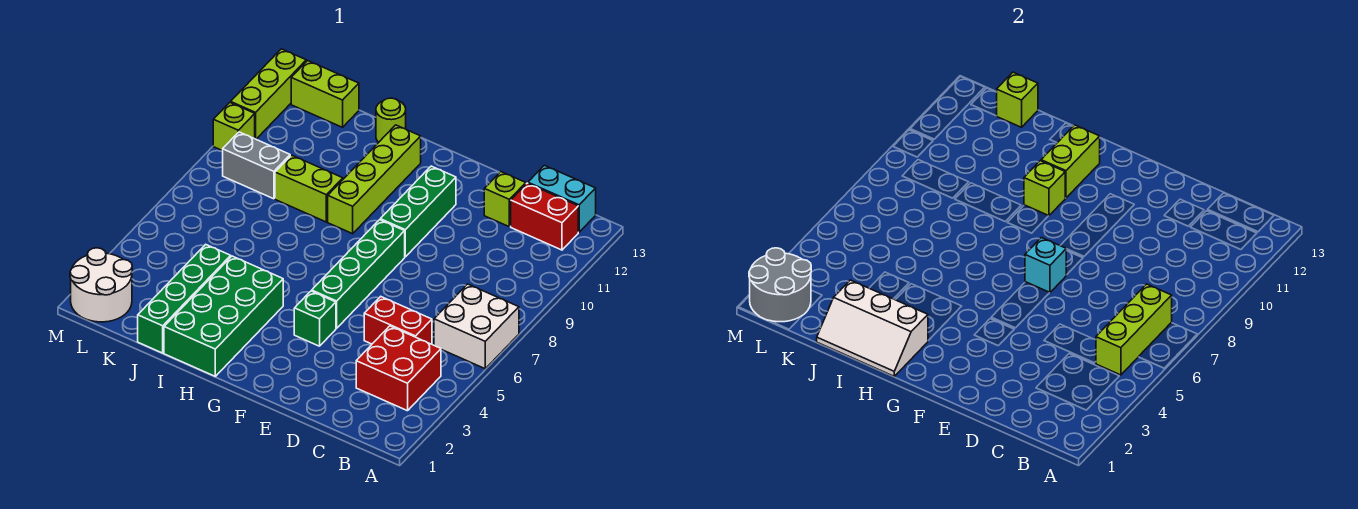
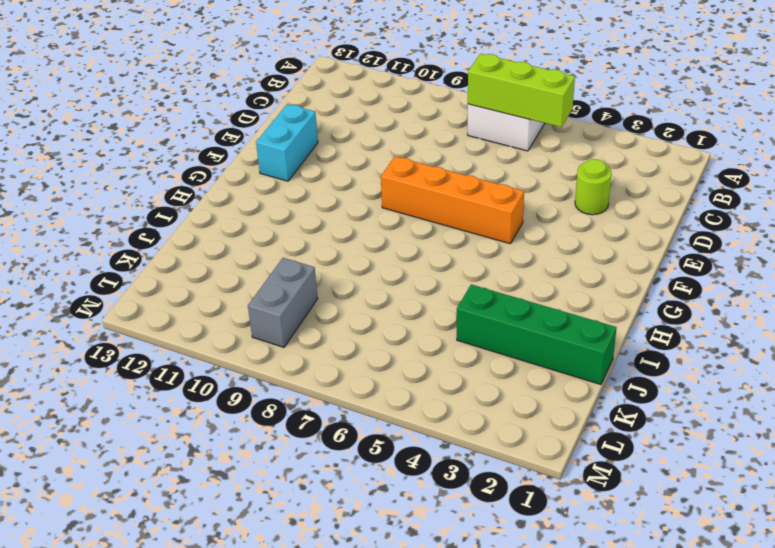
lime round brick D3 level 1 -> lime round brick I13 level 1
cyan brick E12:F12 level 1 -> cyan brick B13:C13 level 1
orange brick F5:F8 level 1 -> green brick F5:F8 level 1
none -> red brick B3:C4 level 1
none -> red brick B12:C12 level 1
none -> red brick C5:D5 level 1

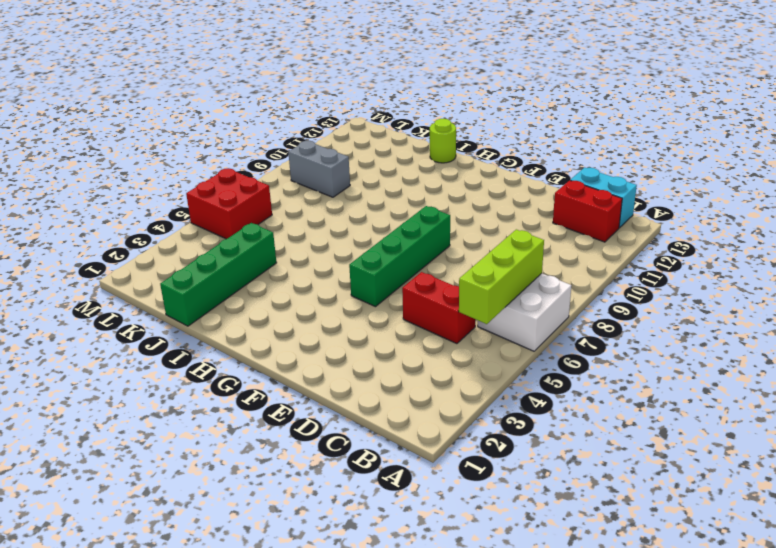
red brick L5:M6 level 1 -> red brick B3:C4 level 1
none -> lime brick D12 level 1
none -> green brick F4 level 1
none -> green brick F9:F11 level 1

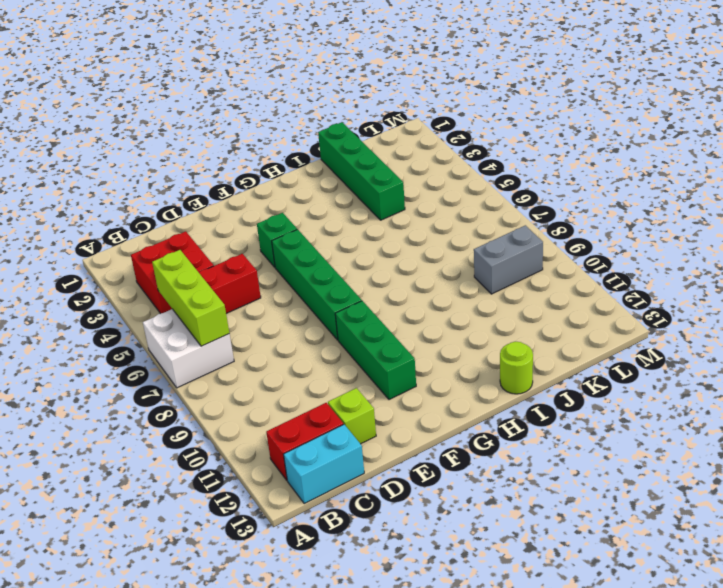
none -> green brick H1:I4 level 1
none -> lime brick H9:H12 level 1
none -> lime brick I9:J9 level 1

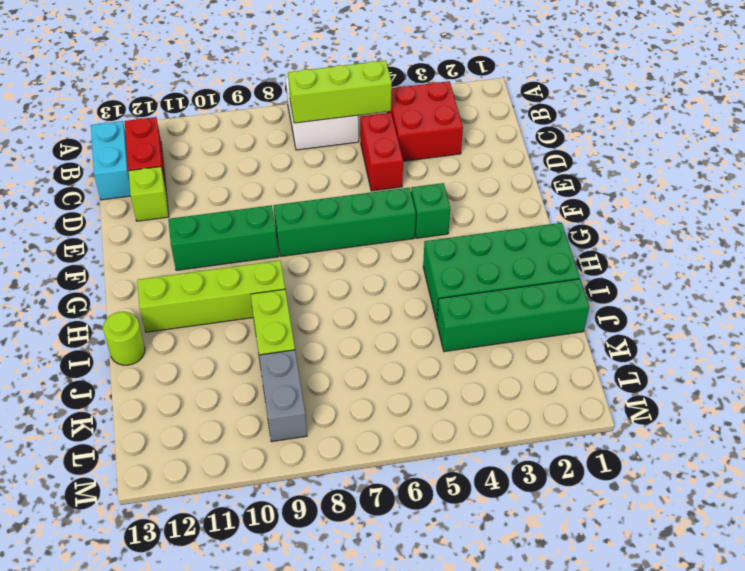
none -> lime brick K13:L13 level 1
none -> white round brick L1:M2 level 1
none -> lime brick M10 level 1

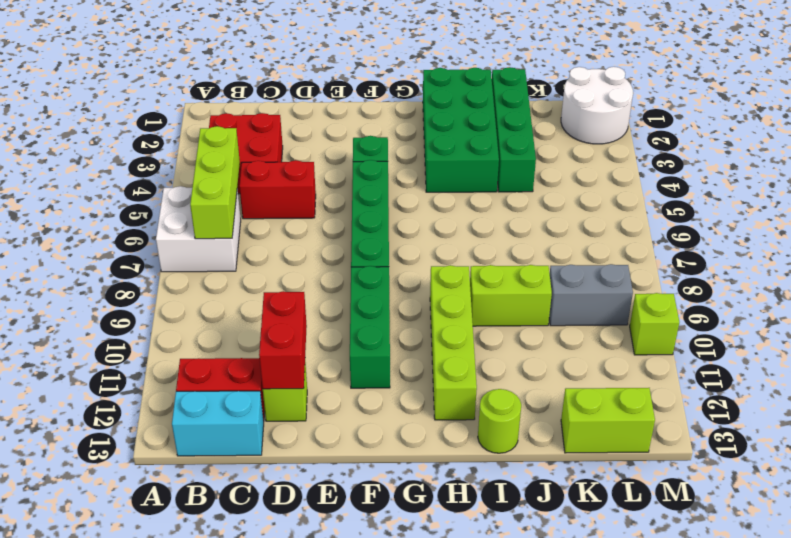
red brick D11:D12 level 2 -> none
none -> lime brick M11:M13 level 1
none -> cyan brick F7 level 2
none -> white slope H1:J2 level 2 top 2

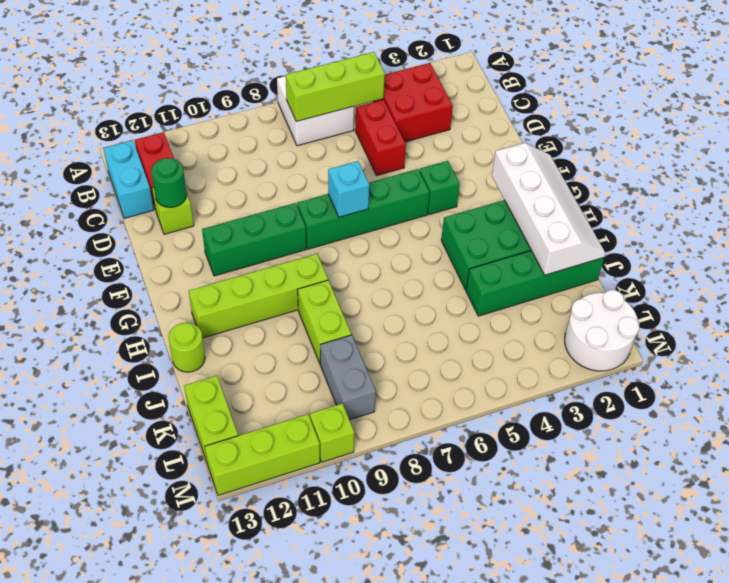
green round brick D12 level 2 -> none
white slope G1:J2 level 2 top 2 -> white slope H1:J2 level 2 top 2
none -> lime brick H10 level 2
none -> lime brick H11:H12 level 2
none -> lime brick K13 level 2

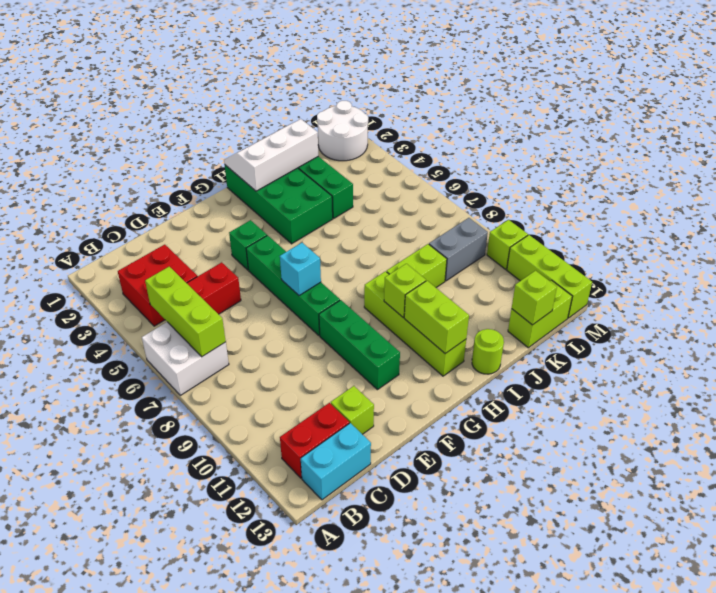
none -> grey round brick L1:M2 level 2

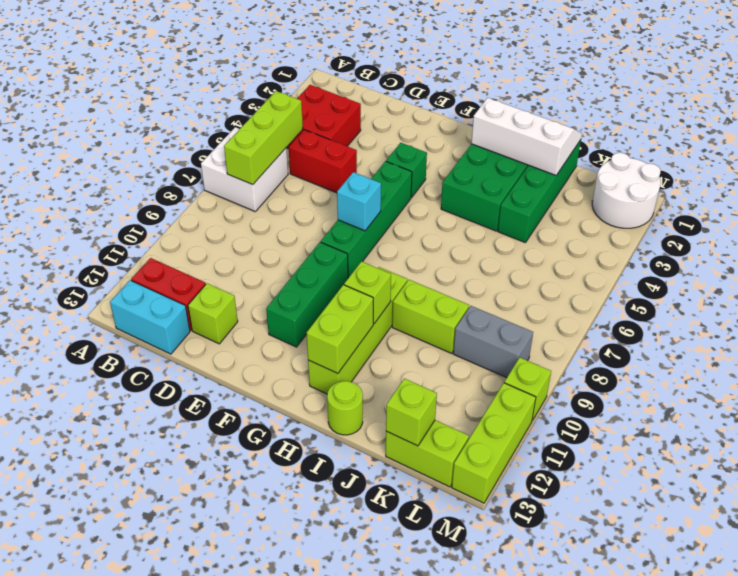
none -> grey round brick L1:M2 level 2

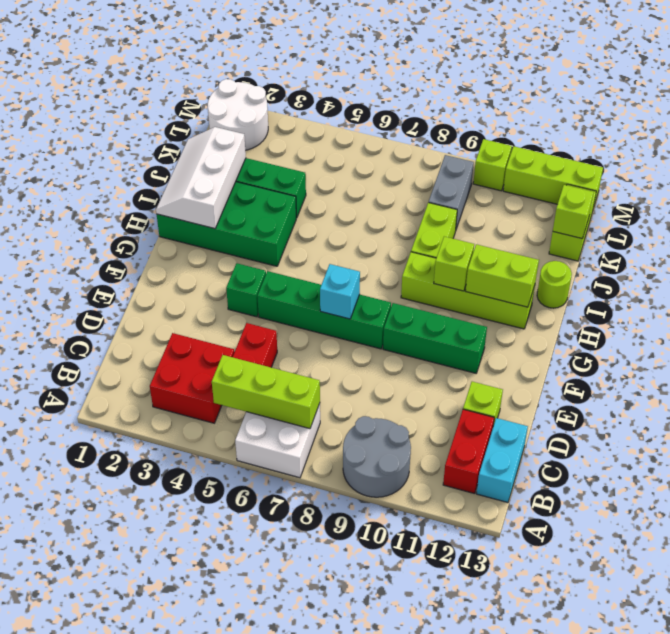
grey round brick A9:B10 level 1 -> grey round brick L1:M2 level 2

